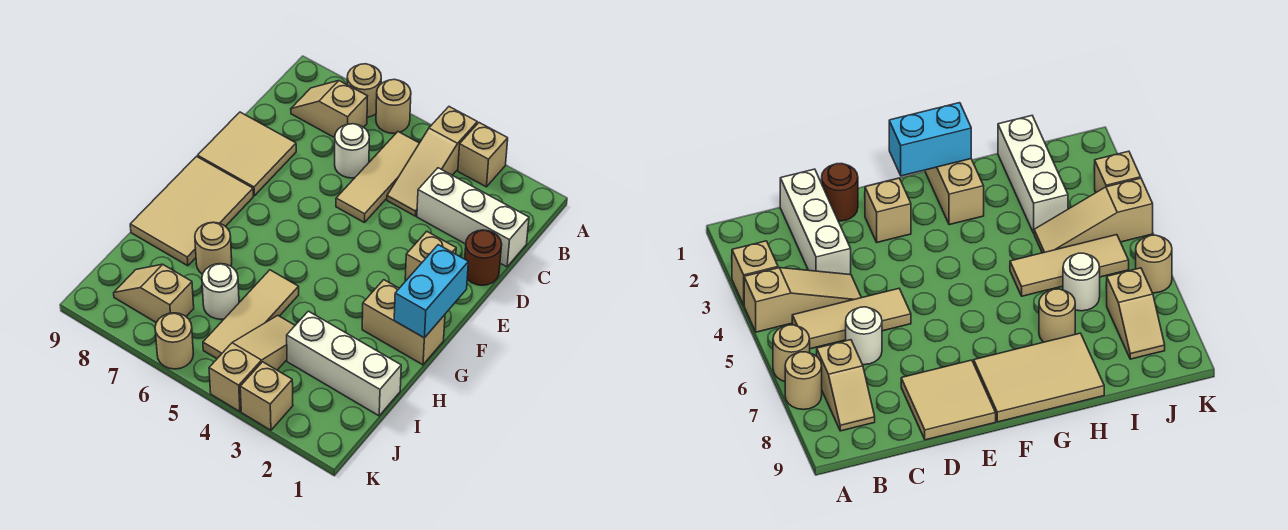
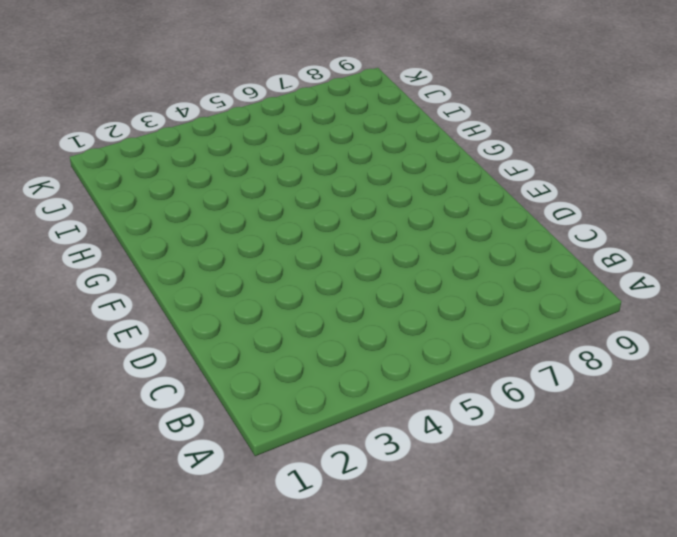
none -> tan brick A3 level 1
none -> tan slope A4:C4 level 1 top A
none -> tan round brick A6 level 1

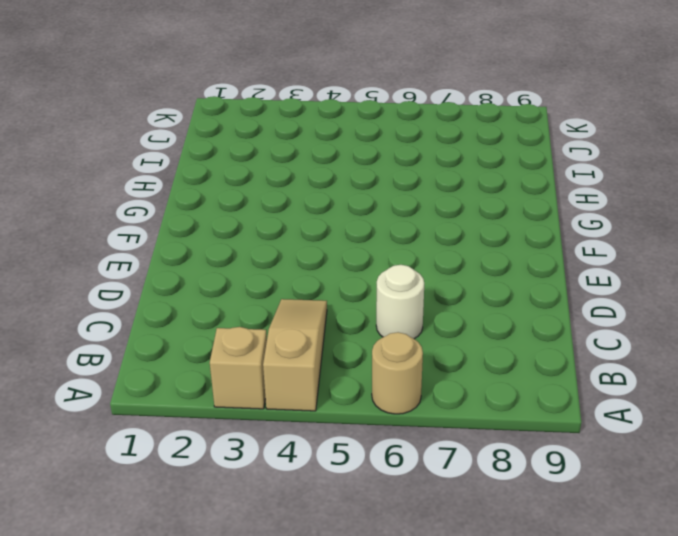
none -> tan round brick A7 level 1
none -> tan tile B5:D5 level 1
none -> tan slope B7:B8 level 1 top 7

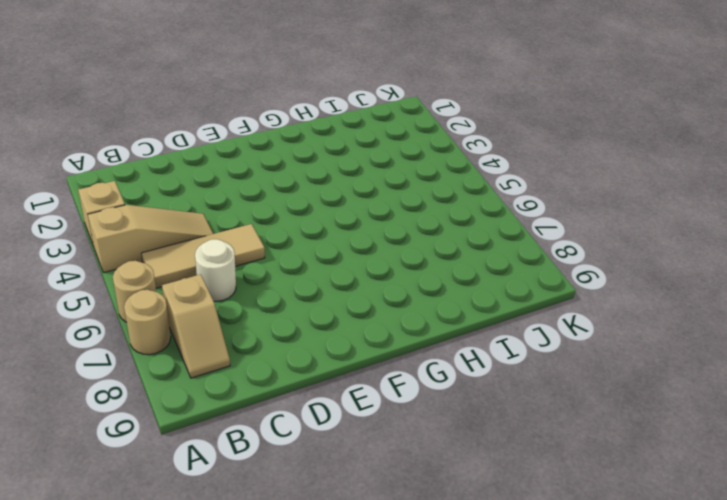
none -> white brick C1:C3 level 1
none -> brown round brick D1 level 1
none -> tan tile D8:E9 level 1

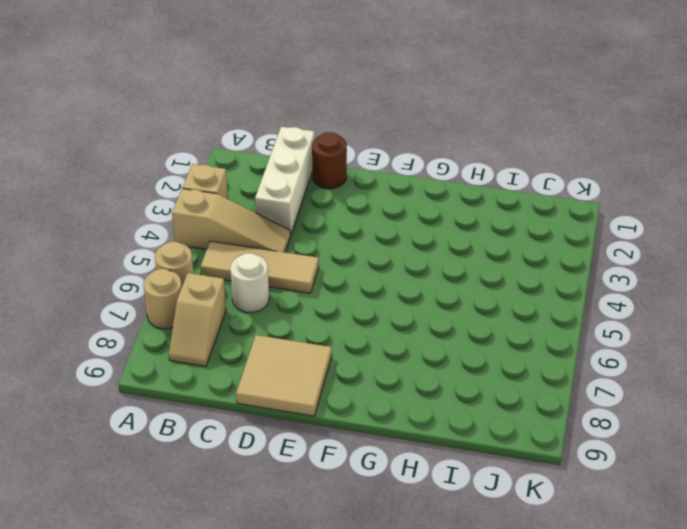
none -> tan brick E2 level 1
none -> tan tile F8:H9 level 1
none -> tan brick G1:G2 level 1

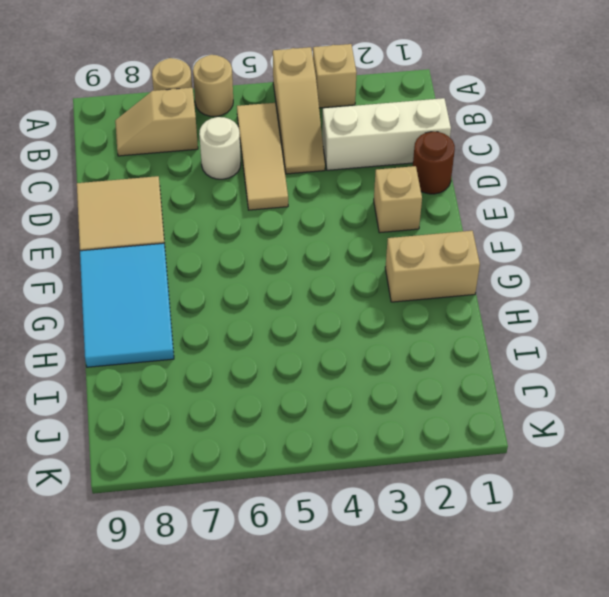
cyan tile F8:H9 level 1 -> tan tile F8:H9 level 1
none -> tan tile H5:J5 level 1
none -> tan round brick H7 level 1
none -> white brick I1:I3 level 1

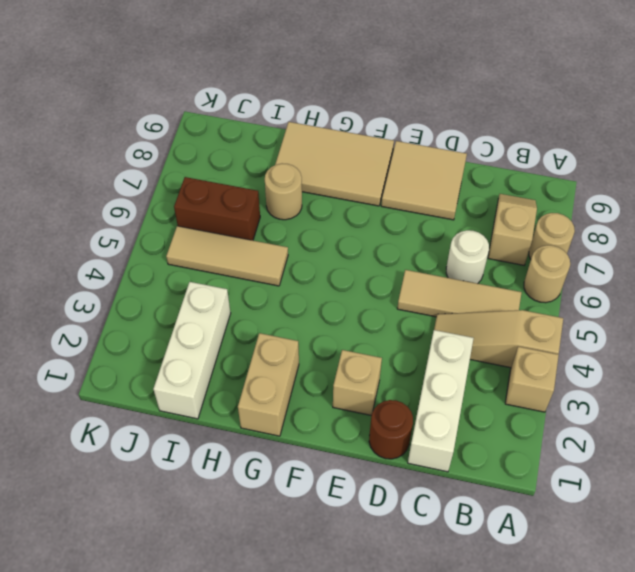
brown brick I6:J6 level 1 -> white round brick I6 level 1
none -> tan slope I4:K4 level 1 top K
none -> tan slope J7:J8 level 1 top 7
none -> tan brick K3 level 1

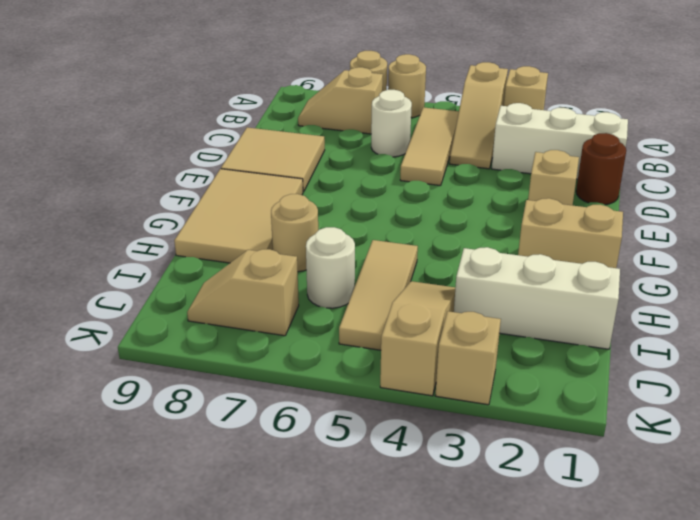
none -> tan round brick K6 level 1
none -> cyan brick F1:G1 level 2

